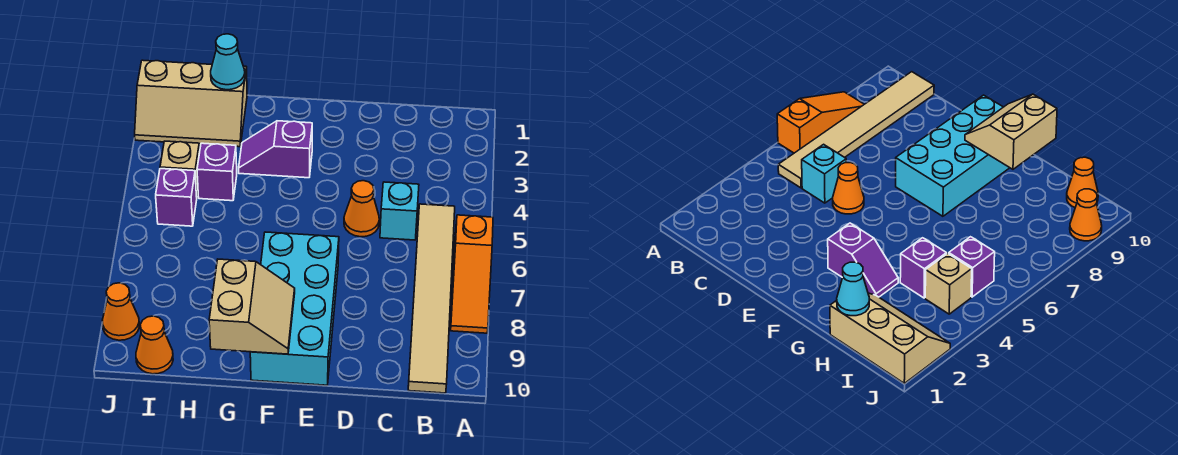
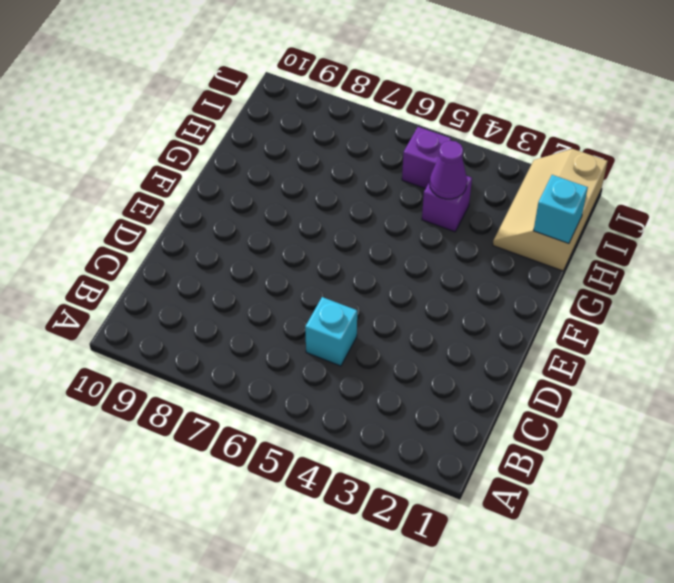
cyan brick H1 level 2 -> cyan cone H1 level 2
purple cone H4 level 2 -> none
none -> orange slope A6:A8 level 1 top 6
none -> tan tile B5:B10 level 1
none -> orange cone D5 level 1

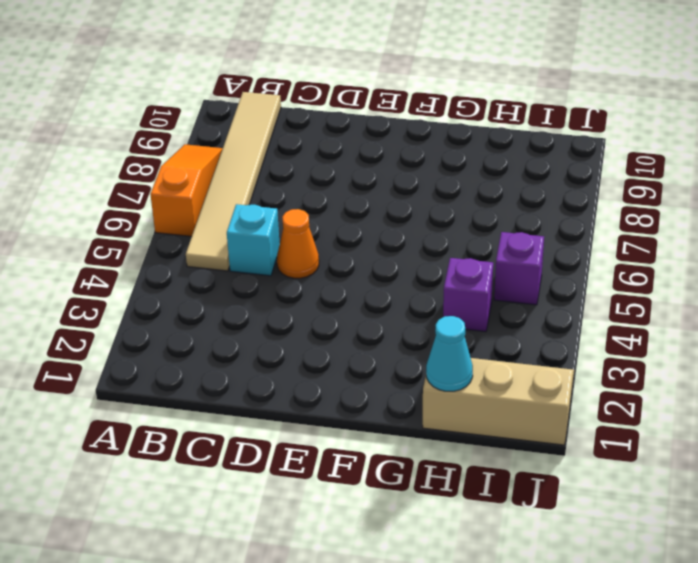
none -> cyan brick E7:F10 level 1
none -> purple slope F3:G3 level 1 top F
none -> tan brick I4 level 1

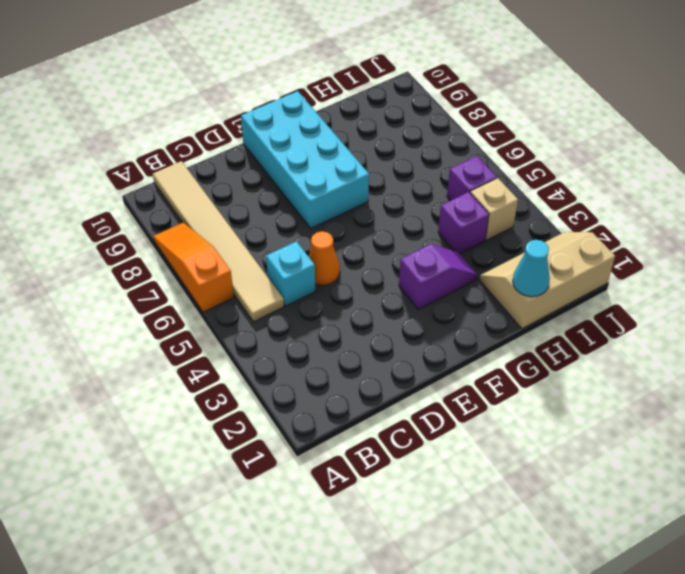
none -> orange cone I10 level 1
none -> orange cone J9 level 1
none -> tan slope F9:G10 level 2 top G

